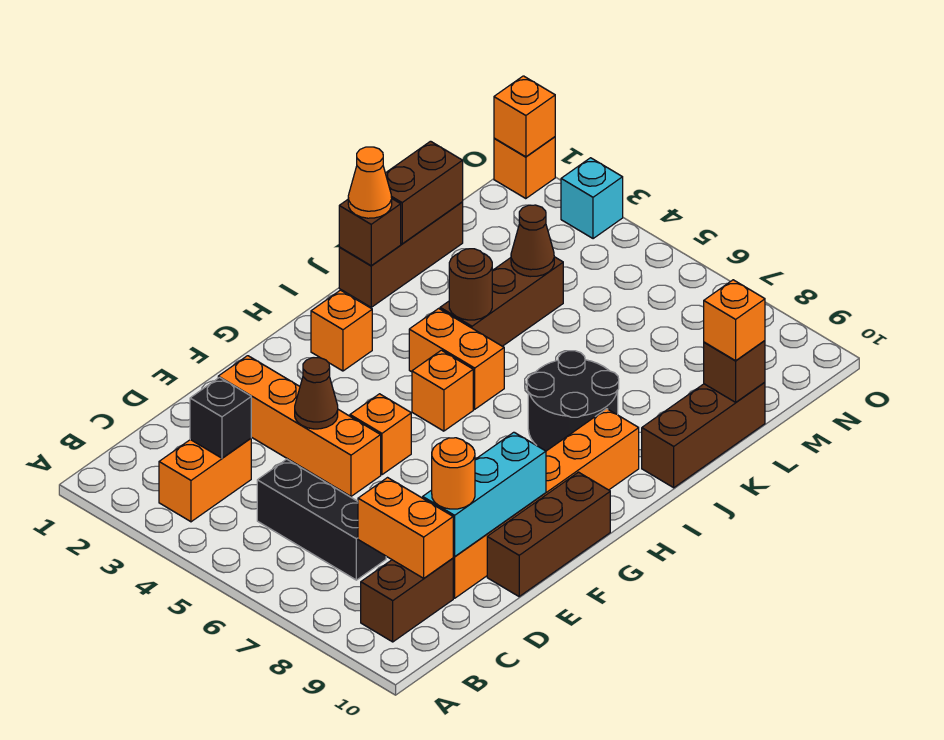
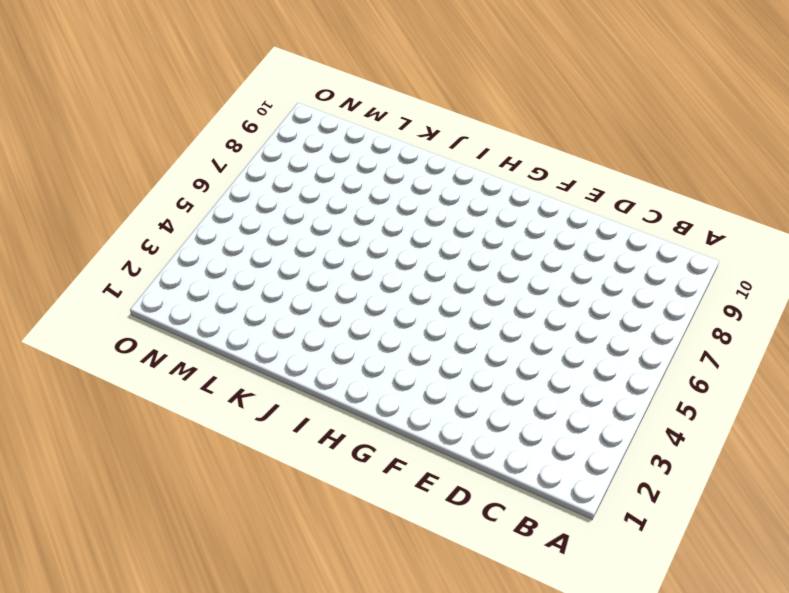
none -> orange brick B3:C3 level 1
none -> brown brick B9:C9 level 1
none -> black brick C5:C7 level 1

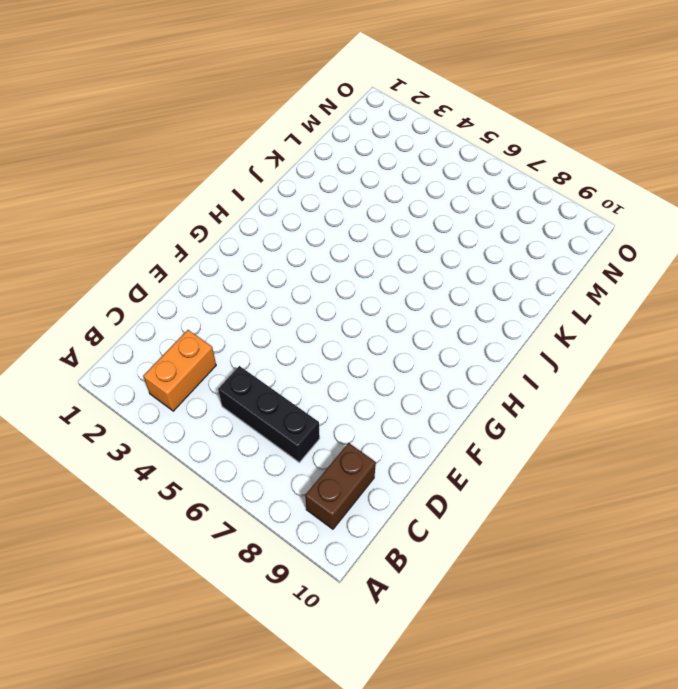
none -> orange brick D9:I9 level 1
none -> orange brick E2:E5 level 1
none -> brown brick E10:G10 level 1

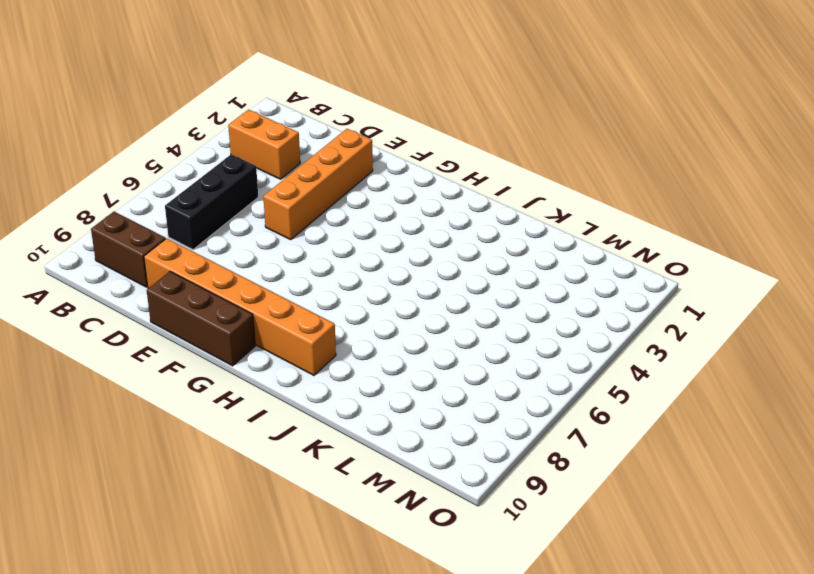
none -> orange brick F5 level 1
none -> orange brick H2 level 1
none -> orange brick H5 level 1

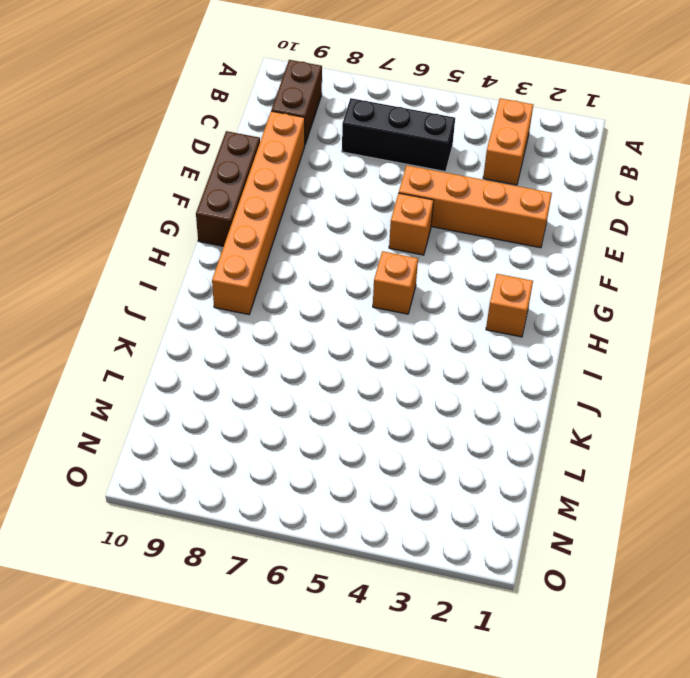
none -> orange brick I4:I5 level 1
none -> black round brick I7:J8 level 1
none -> brown brick J1:L1 level 1

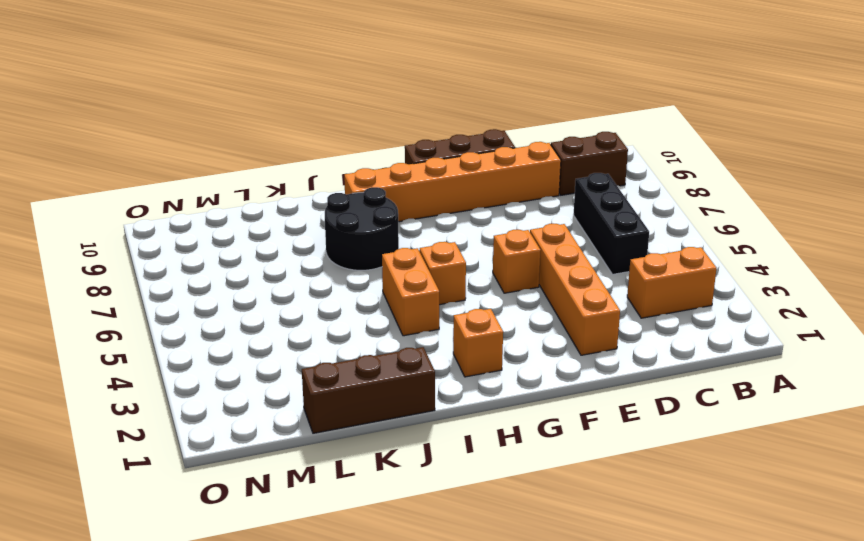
none -> brown brick J4:L4 level 1
none -> brown brick J10:L10 level 1
none -> orange brick O1 level 1

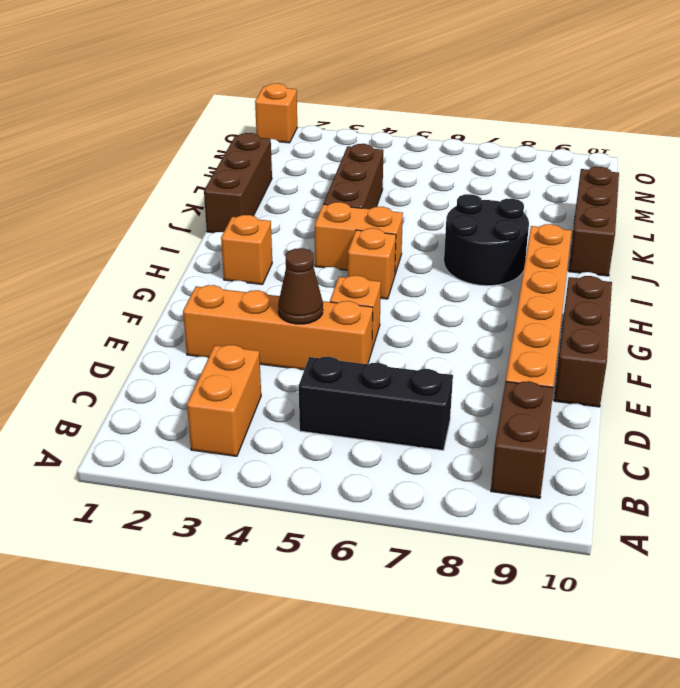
none -> cyan brick O3 level 1
none -> black brick C3 level 2
none -> orange brick C8:C9 level 2

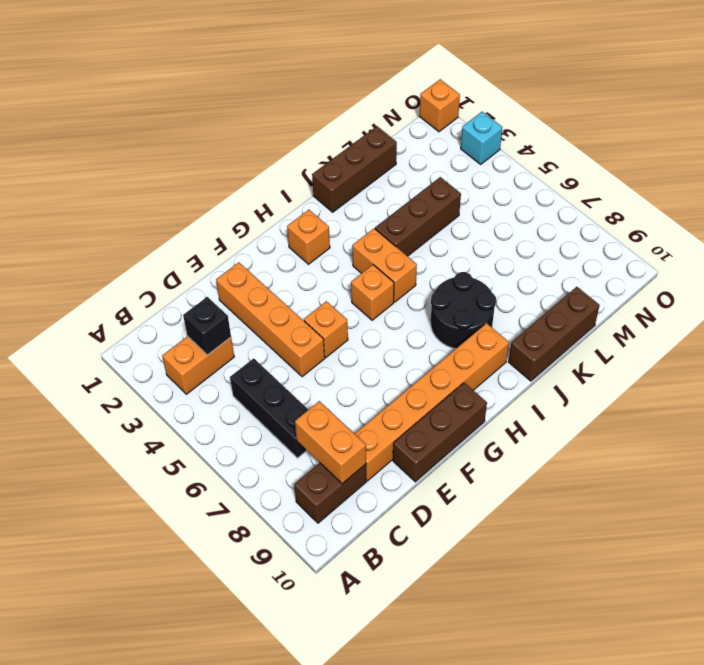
none -> cyan brick D9:F9 level 2
none -> brown cone E4 level 2
none -> brown brick J1 level 2

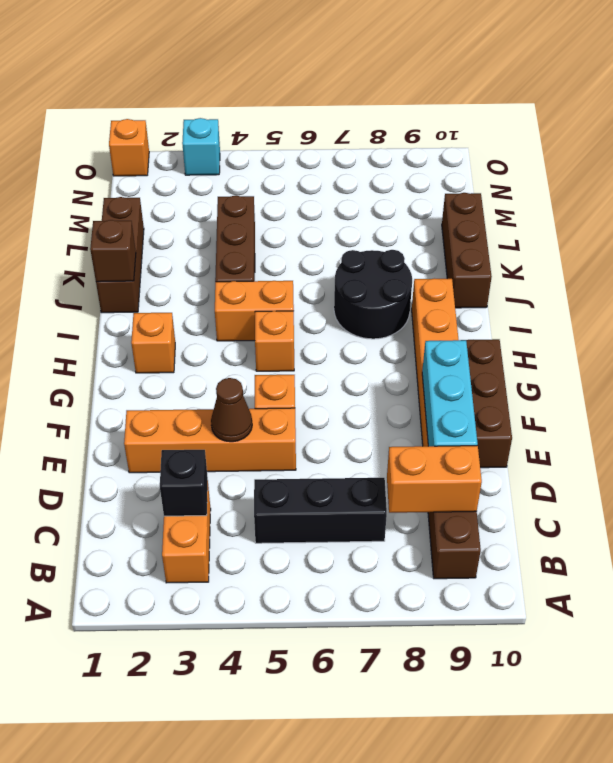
none -> brown round brick J4 level 2
none -> brown brick K1:L1 level 2
none -> brown cone L4 level 2

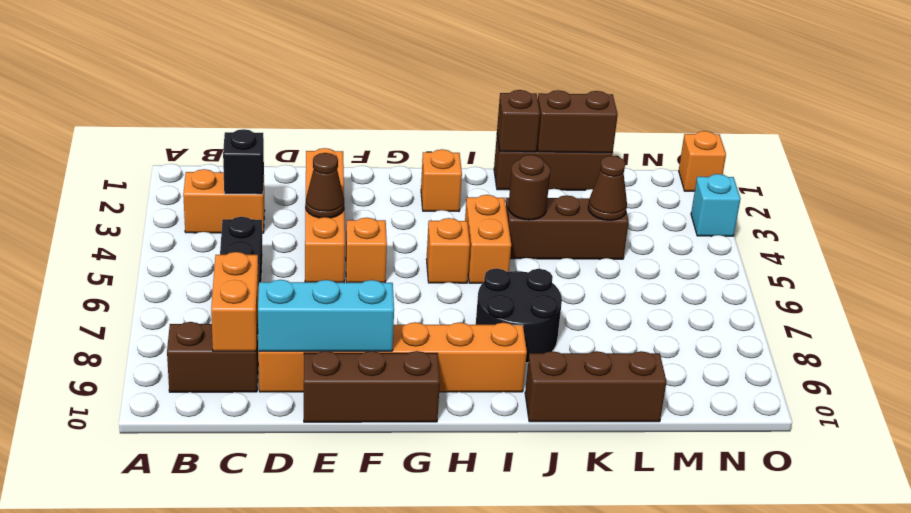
none -> brown brick L10 level 2
none -> orange brick O1 level 2
none -> orange round brick D9 level 3

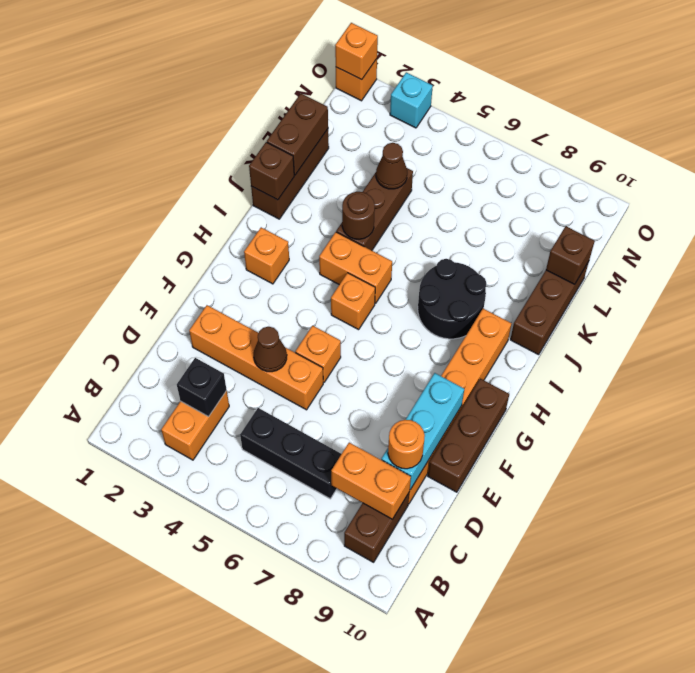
none -> orange cone J1 level 3
none -> orange brick L10 level 3

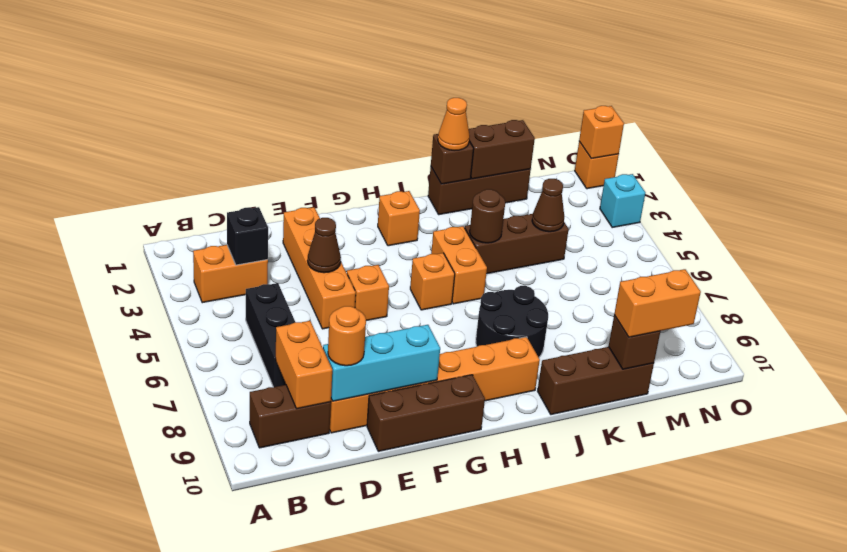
orange brick L10:M10 level 3 -> orange brick L10 level 3

